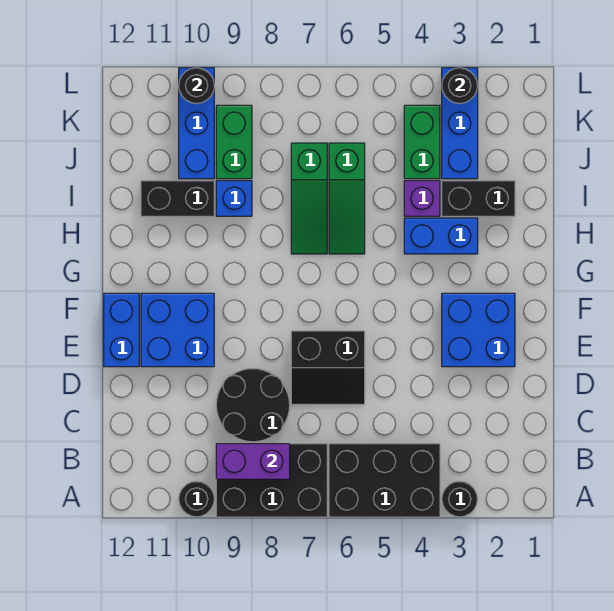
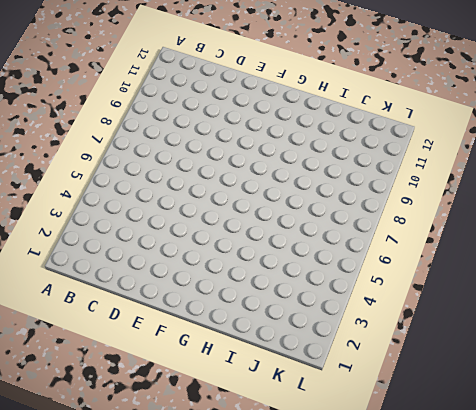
none -> black round brick A3 level 1
none -> black brick A4:B6 level 1
none -> black brick A7:B9 level 1

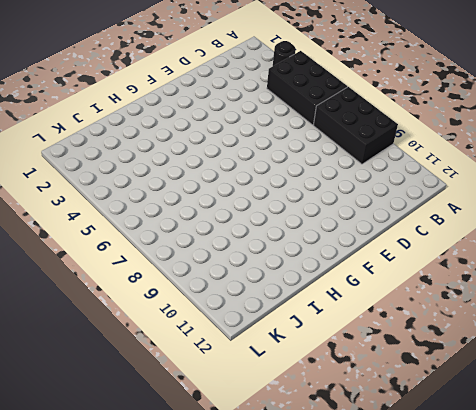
none -> black round brick A10 level 1
none -> black round brick C8:D9 level 1
none -> black slope D6:E7 level 1 top E

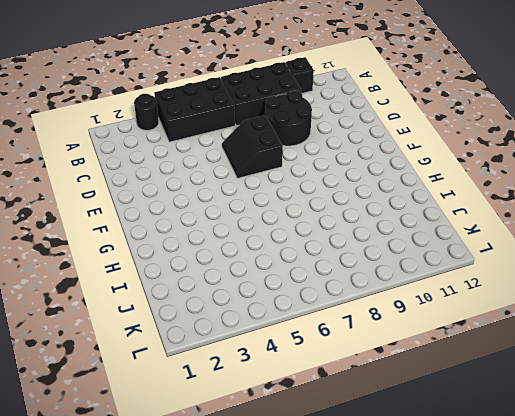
black brick A10 level 1 -> black round brick A10 level 1
black slope D6:E7 level 1 top 7 -> black slope D6:E7 level 1 top E
none -> blue brick E2:F3 level 1
none -> blue brick E10:F11 level 1
none -> blue brick E12:F12 level 1

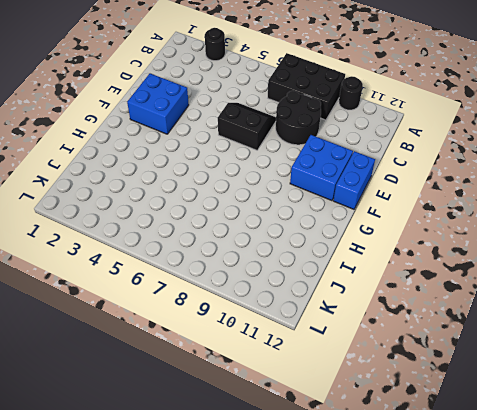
none -> black brick A4:B6 level 1
none -> blue brick H3:H4 level 1
none -> green slope H6:J6 level 1 top J

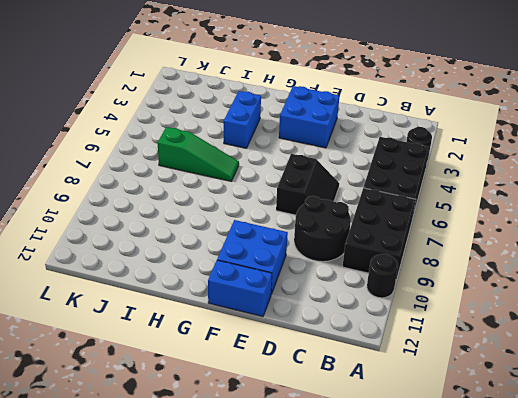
none -> green slope H7:J7 level 1 top J
none -> black brick I2:I3 level 1
none -> purple brick I4 level 1

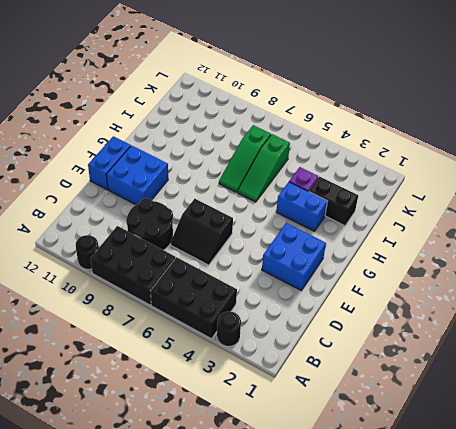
none -> blue brick I9 level 1
none -> black brick I10:I11 level 1
none -> blue brick J3:L3 level 1

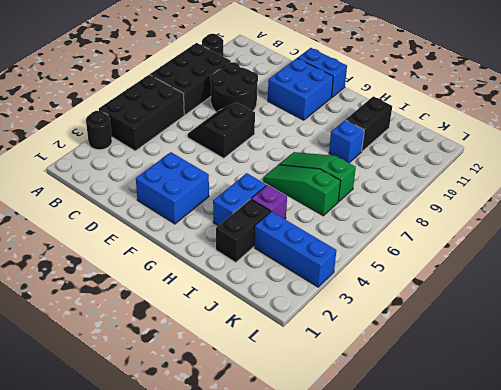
none -> green brick J4:K4 level 1
none -> green brick J9:K9 level 1
none -> blue brick J10:L10 level 1

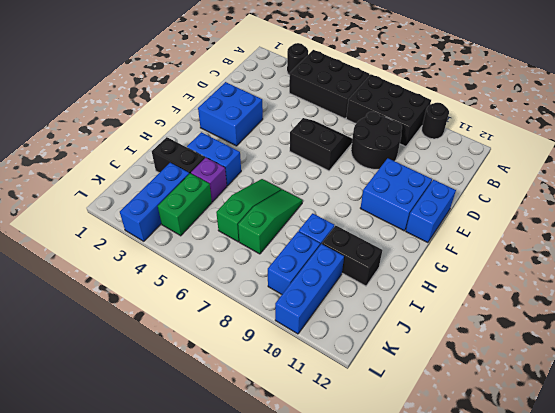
blue brick J9:K9 level 1 -> green brick J9:K9 level 1
none -> purple brick B8:B9 level 2
none -> black round brick L3 level 2
none -> black round brick L10 level 2

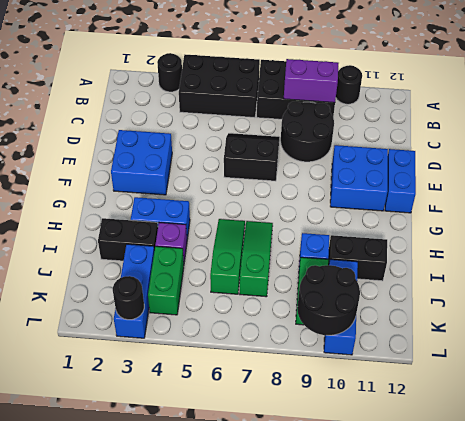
black round brick K9:L10 level 2 -> black round brick L10 level 2

